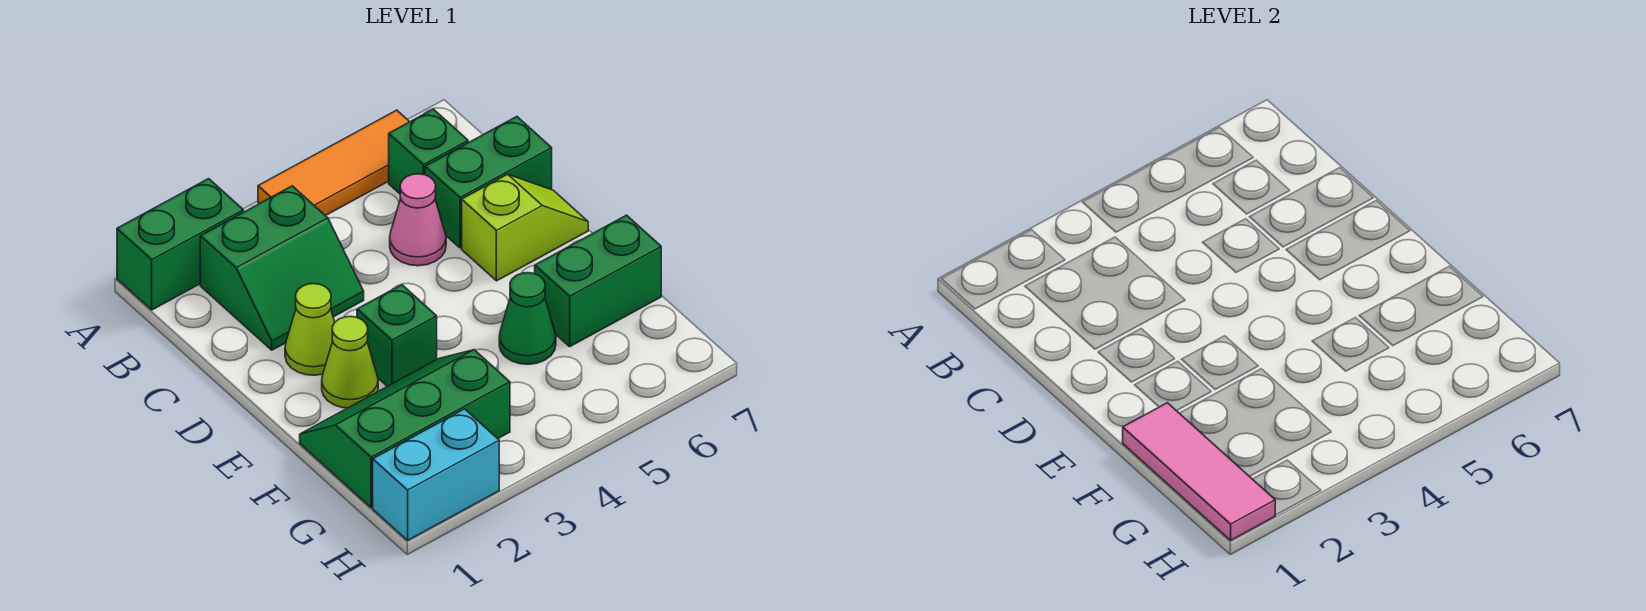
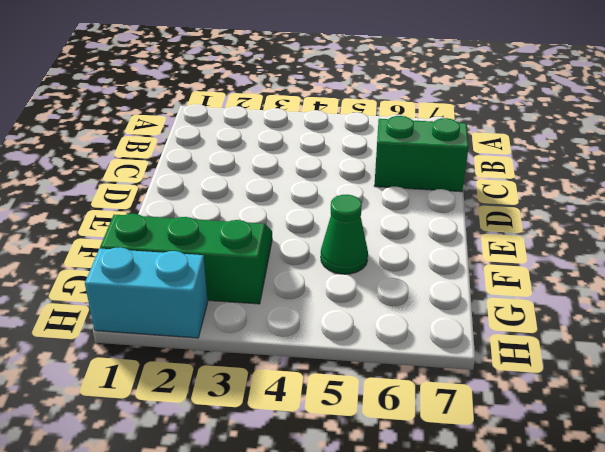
none -> green brick A1:A2 level 1
none -> orange tile A4:A6 level 1
none -> green slope B2:C3 level 1 top B

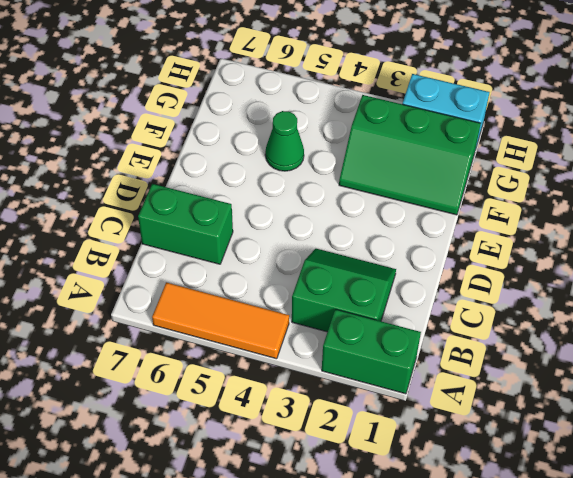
none -> green brick B6 level 1
none -> pink cone C5 level 1
none -> lime cone D2 level 1

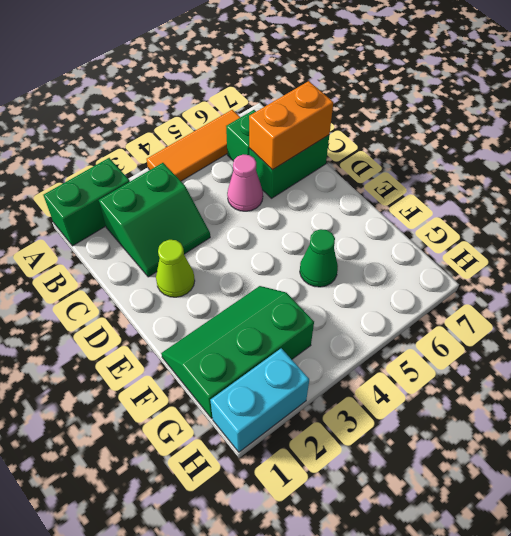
orange brick C6:C7 level 2 -> none
none -> lime slope D6:D7 level 1 top 6
none -> lime cone E2 level 1
none -> green brick E3 level 1

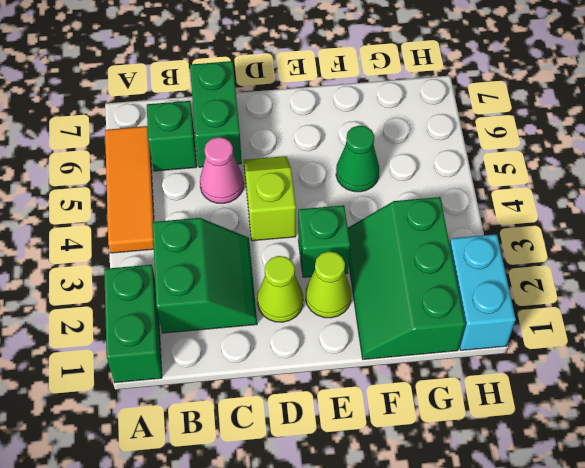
lime slope D4:D5 level 1 top 4 -> lime slope D6:D7 level 1 top 6
none -> green brick F6:F7 level 1
none -> pink tile F1:H1 level 2

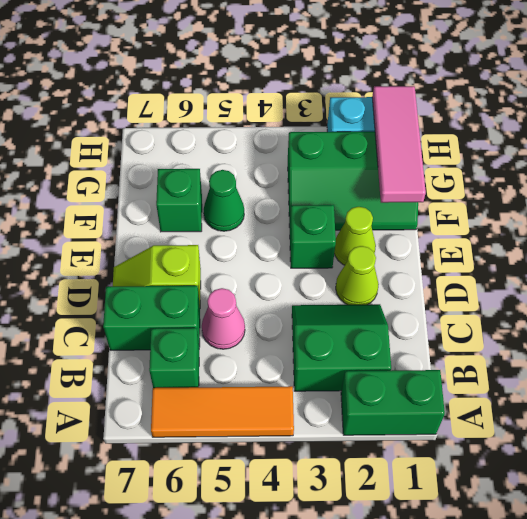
green brick F6 level 1 -> green brick F6:F7 level 1

